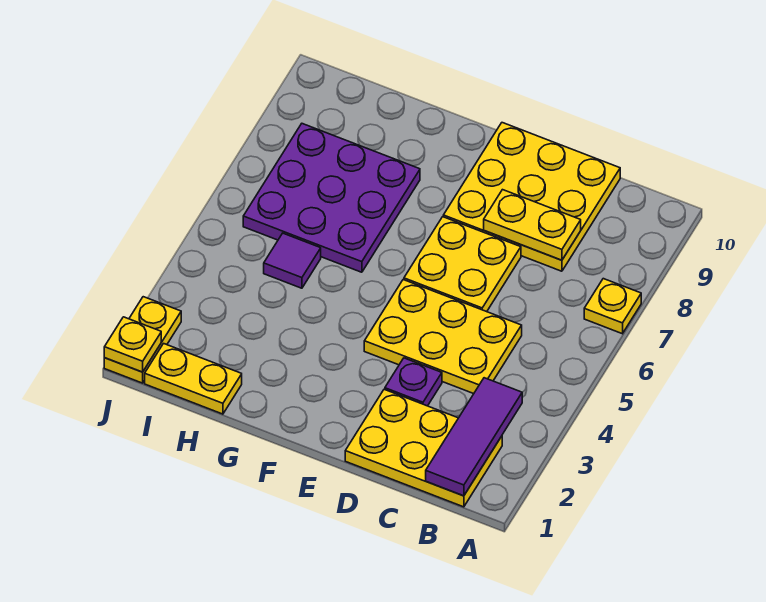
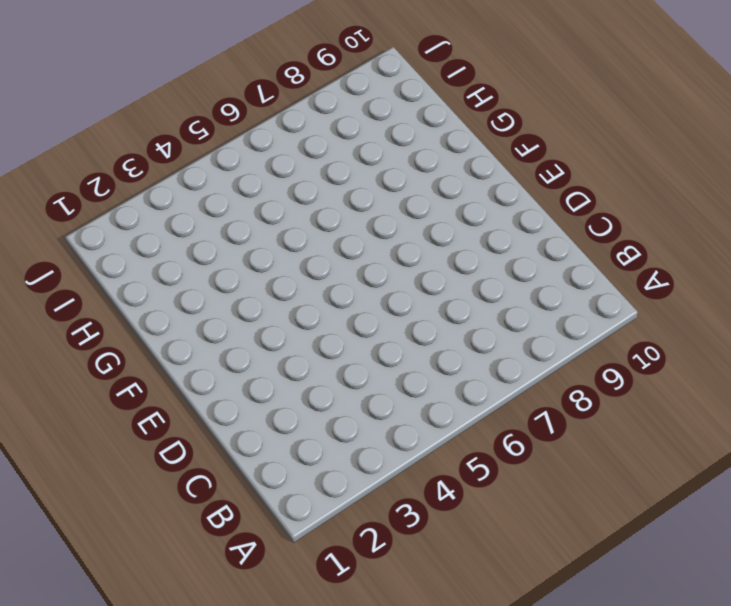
none -> yellow plate A7 level 1
none -> yellow plate B1:D2 level 1
none -> yellow plate C4:E5 level 1

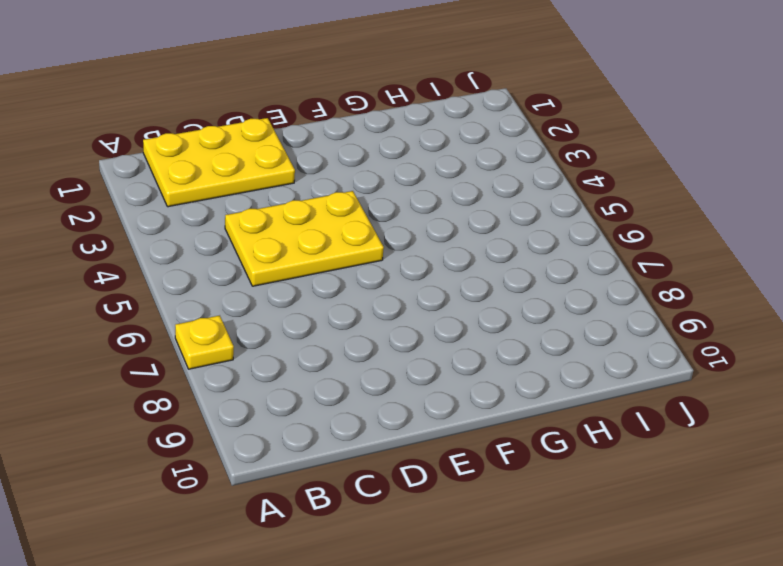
none -> yellow plate C8:E10 level 1
none -> purple plate D3 level 1
none -> yellow plate D6:E7 level 1

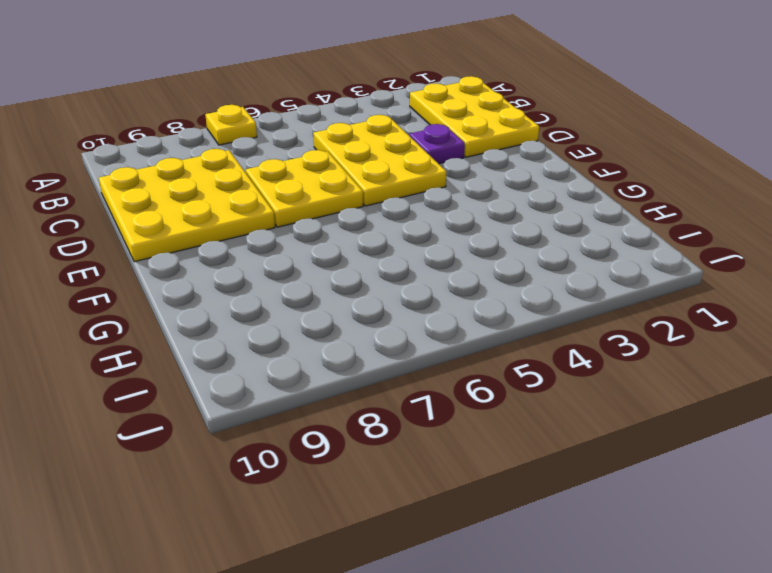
none -> purple plate G6:I8 level 1
none -> yellow plate H1:I1 level 1
none -> purple tile H5 level 1

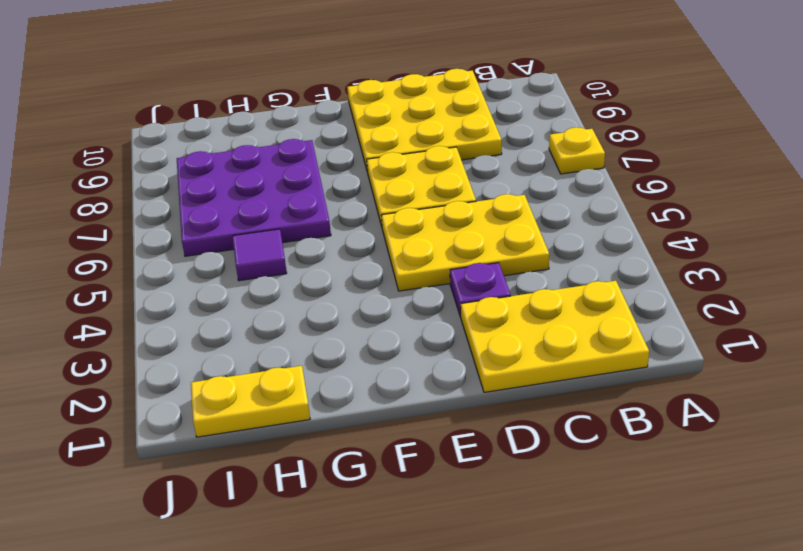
none -> yellow plate J1:J2 level 1
none -> purple tile B1:B3 level 2
none -> yellow plate C8:D8 level 2

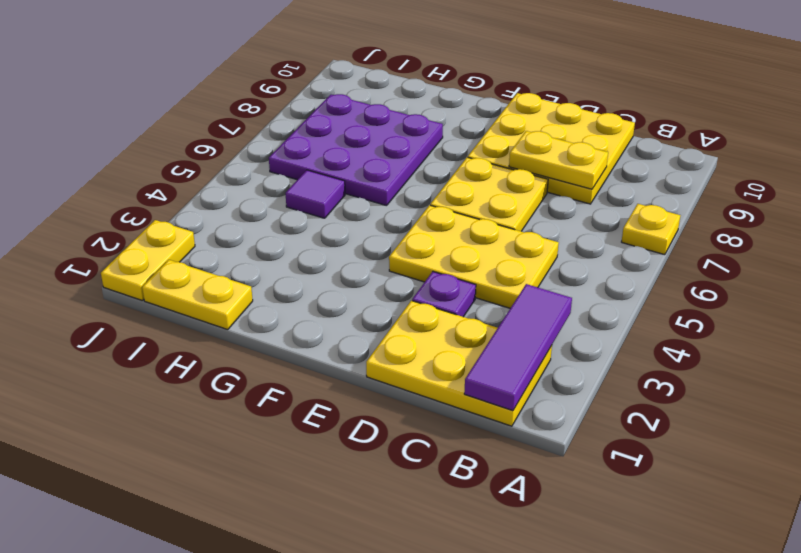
none -> yellow plate J1 level 2

